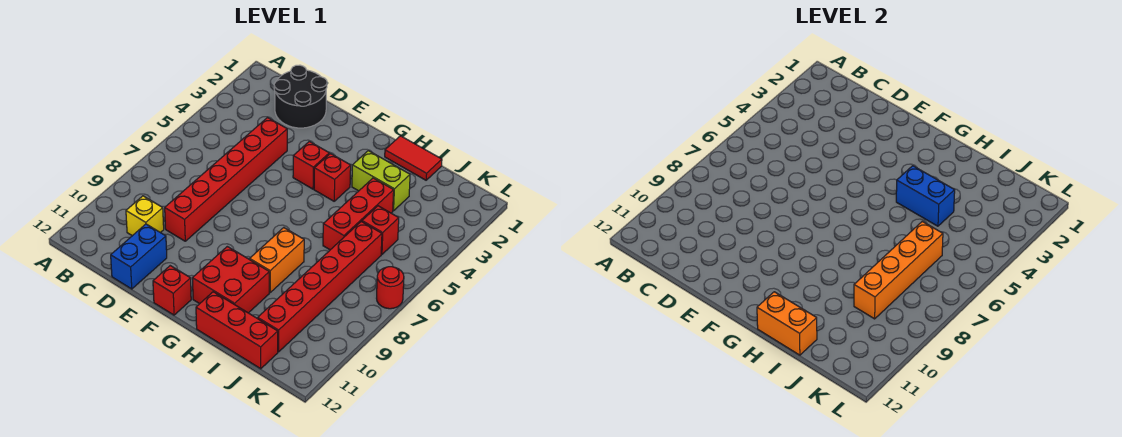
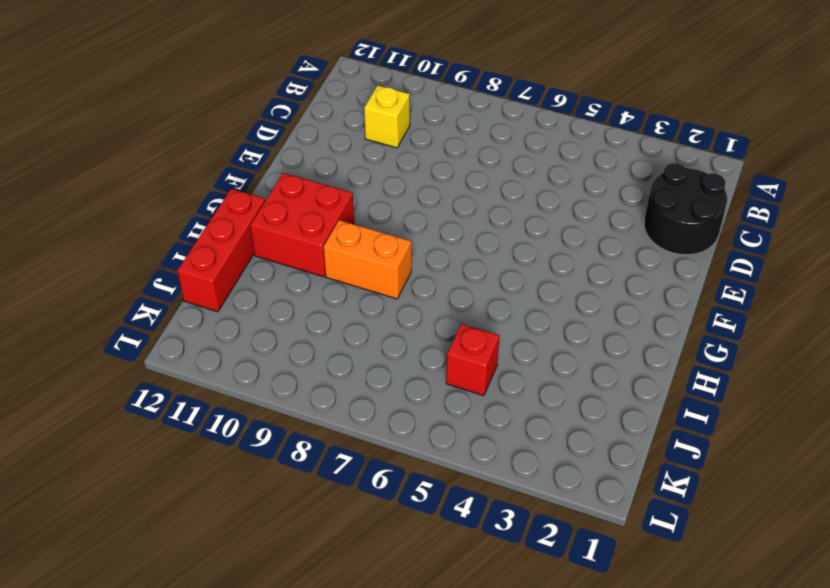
none -> red brick D4:D9 level 1
none -> blue brick D11:D12 level 1
none -> red brick F4 level 1

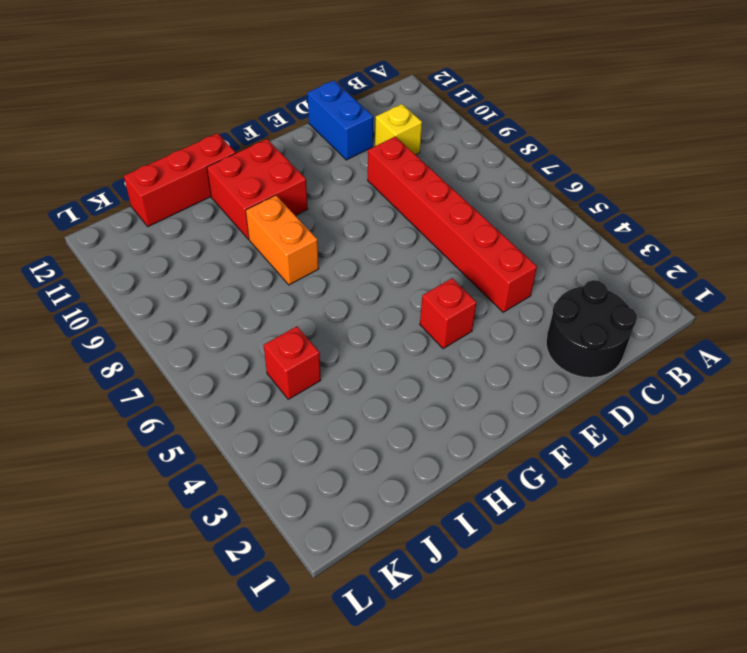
none -> red brick F12 level 1
none -> red brick G4 level 1
none -> red tile H1:I1 level 1

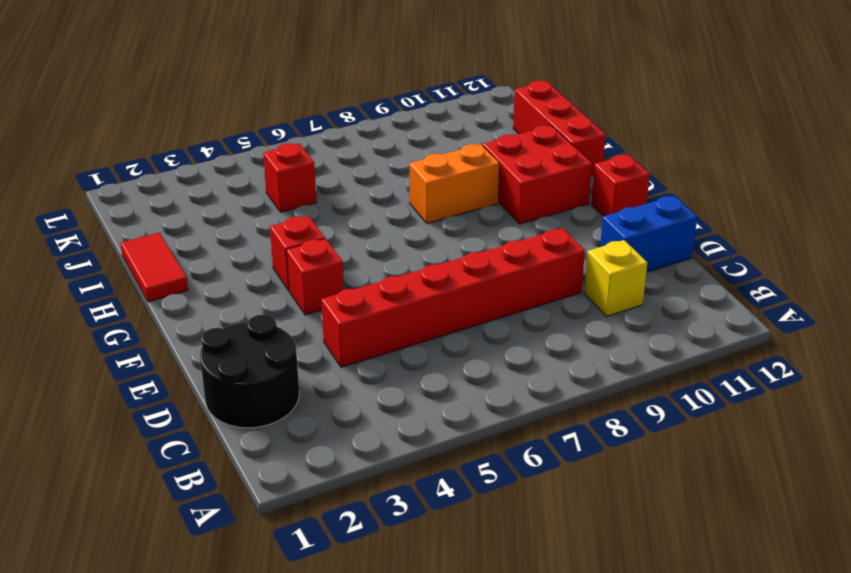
none -> lime brick H3:I3 level 1
none -> red brick I4:I6 level 1
none -> red brick J6:J11 level 1

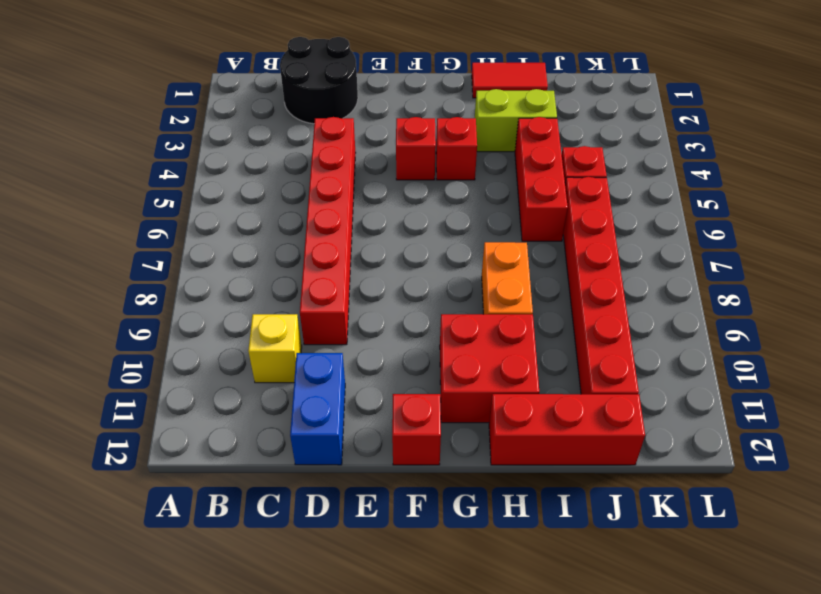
none -> red round brick L7 level 1
none -> blue brick H4:I4 level 2
none -> orange brick H12:I12 level 2

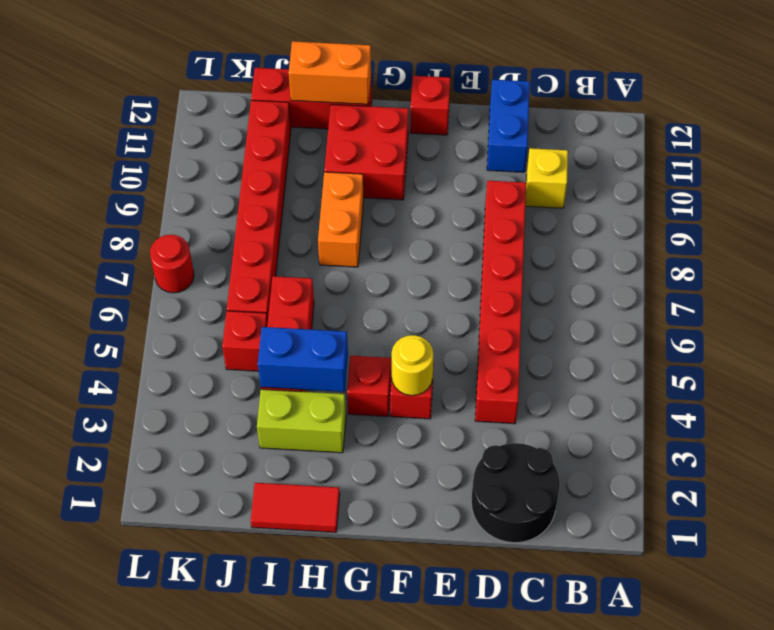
yellow round brick F4 level 2 -> none
none -> orange brick J6:J9 level 2

